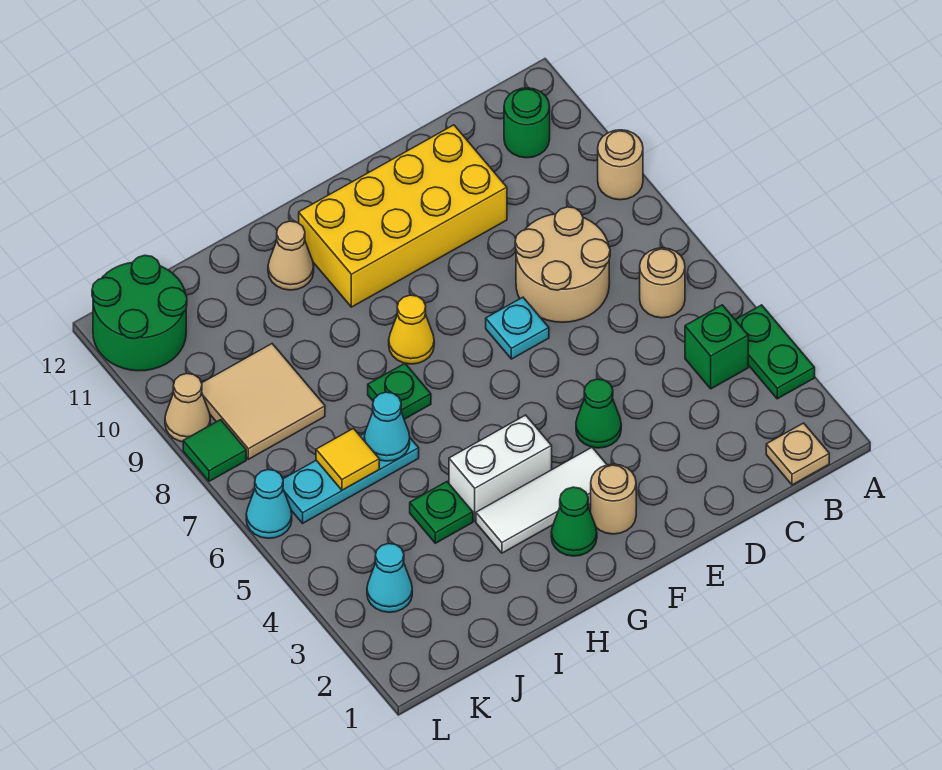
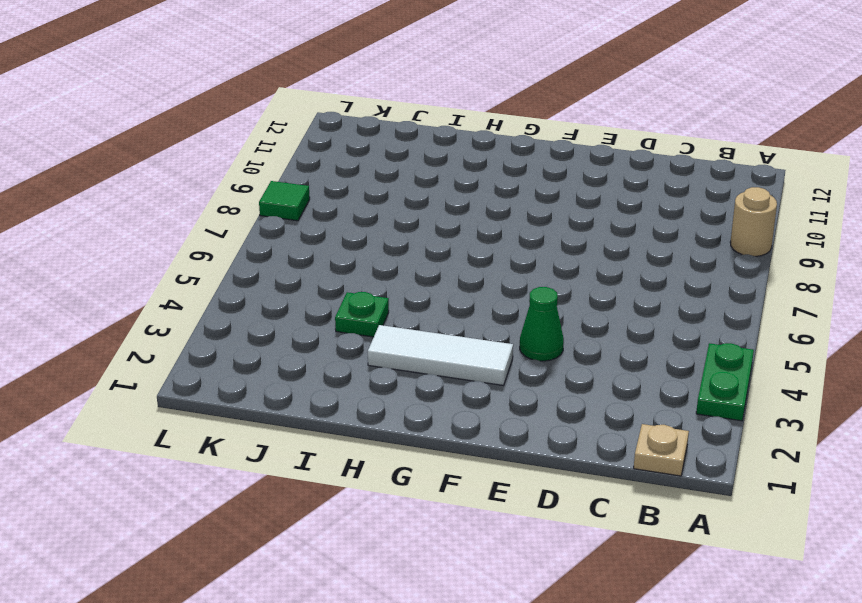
none -> green brick B4 level 1
none -> tan round brick B6 level 1
none -> green round brick B11 level 1

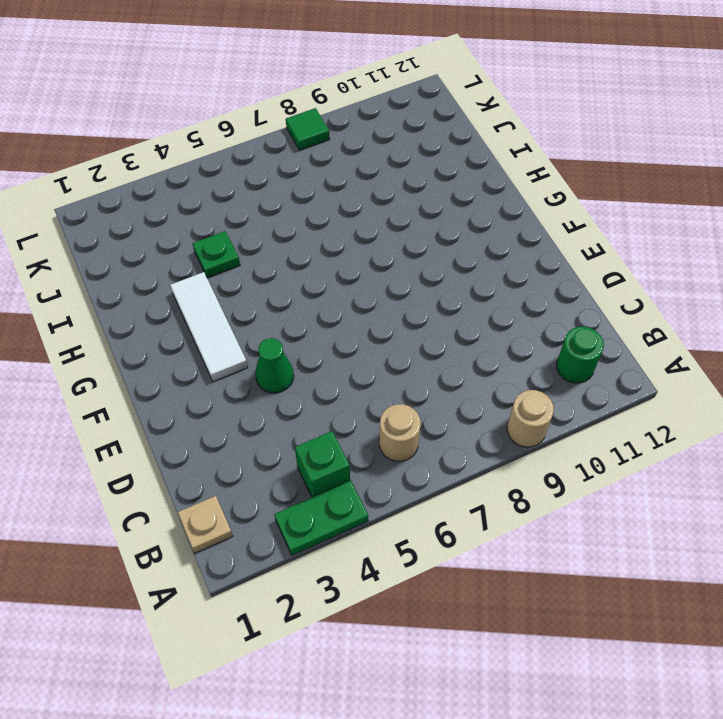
none -> tan round brick C7:D8 level 1
none -> yellow brick D10:G11 level 1
none -> cyan plate E7 level 1

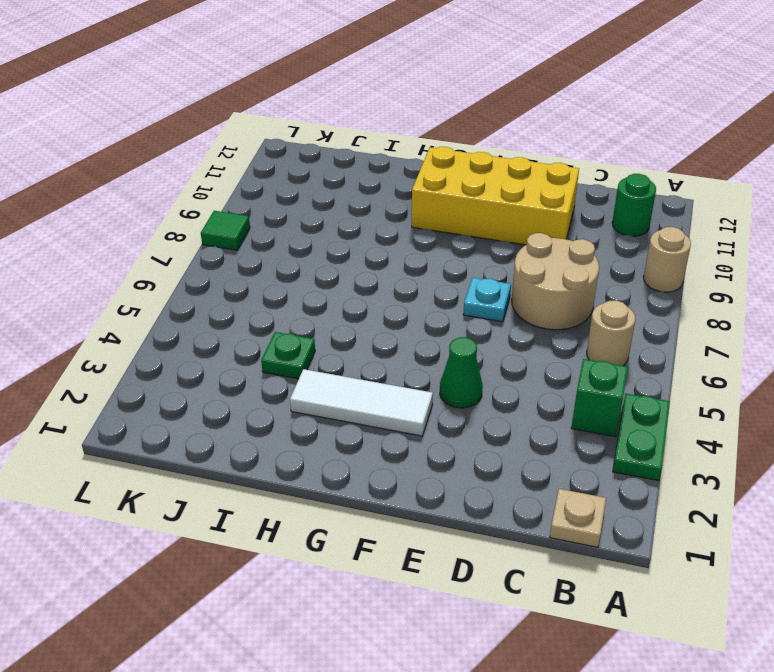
none -> tan round brick F2 level 1
none -> green cone G2 level 1
none -> white brick G4:H4 level 1

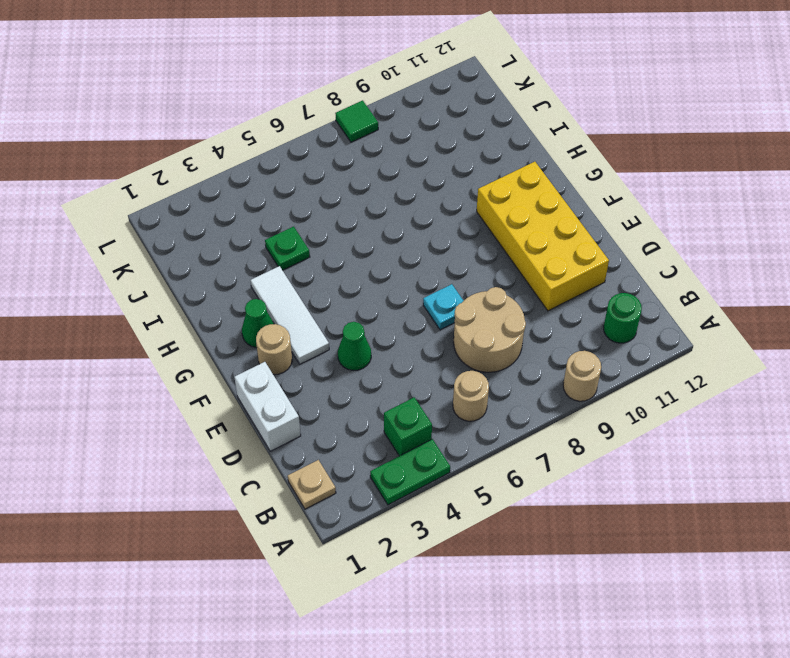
white brick D1:E1 level 1 -> white brick G4:H4 level 1
none -> yellow cone G8 level 1
none -> green plate H7 level 1
none -> tan cone H11 level 1

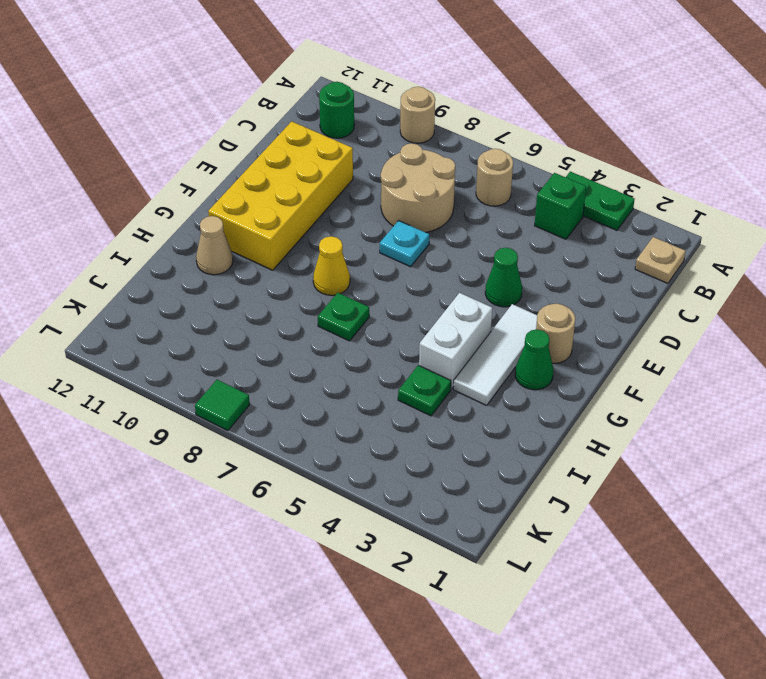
none -> cyan plate I6:K6 level 1
none -> tan tile J8:K9 level 1
none -> cyan cone K3 level 1

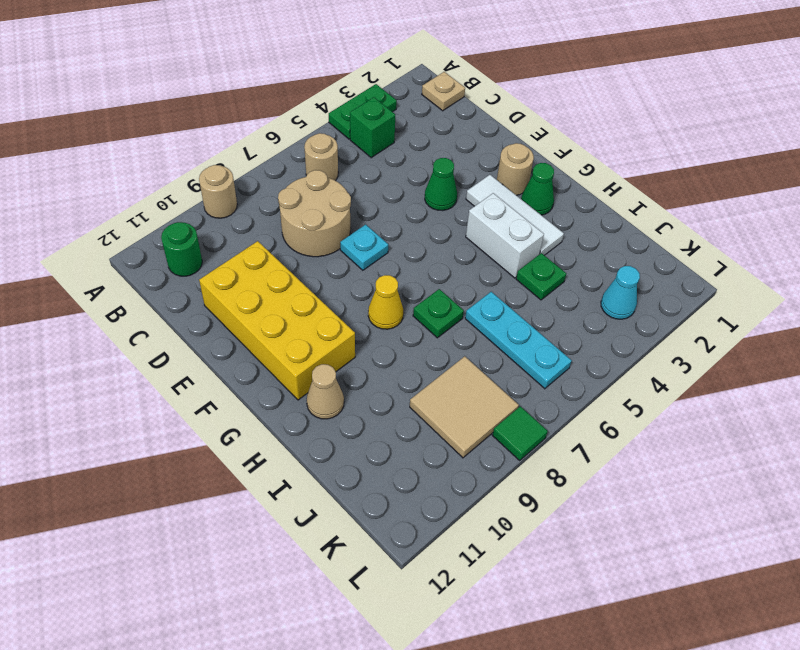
none -> green round brick K11:L12 level 1
none -> cyan cone L6 level 1
none -> tan cone L9 level 1

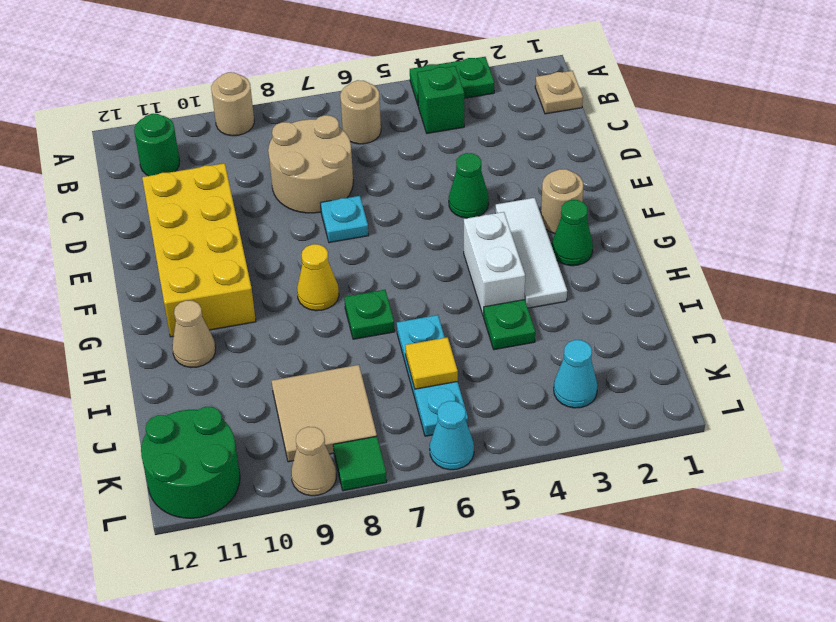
none -> cyan cone I6 level 2

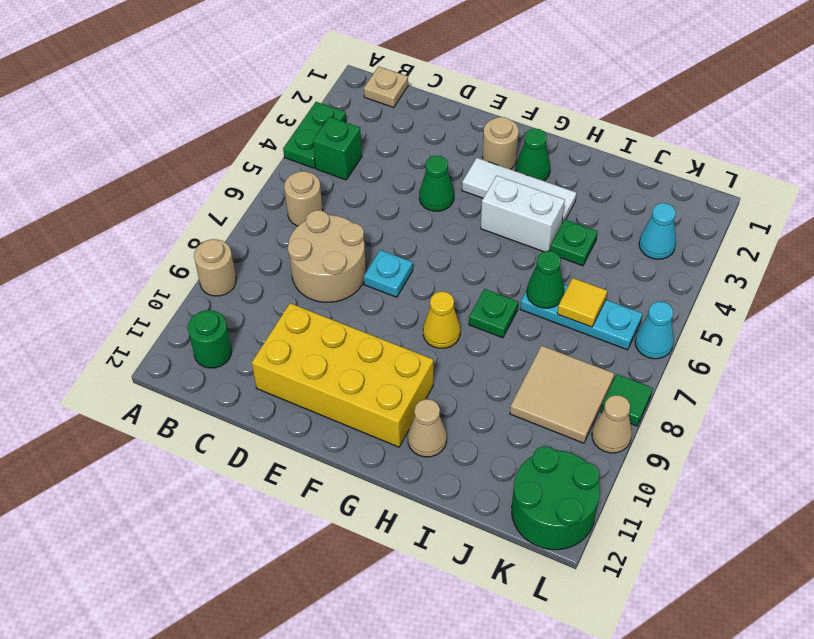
green cone I6 level 2 -> cyan cone I6 level 2

